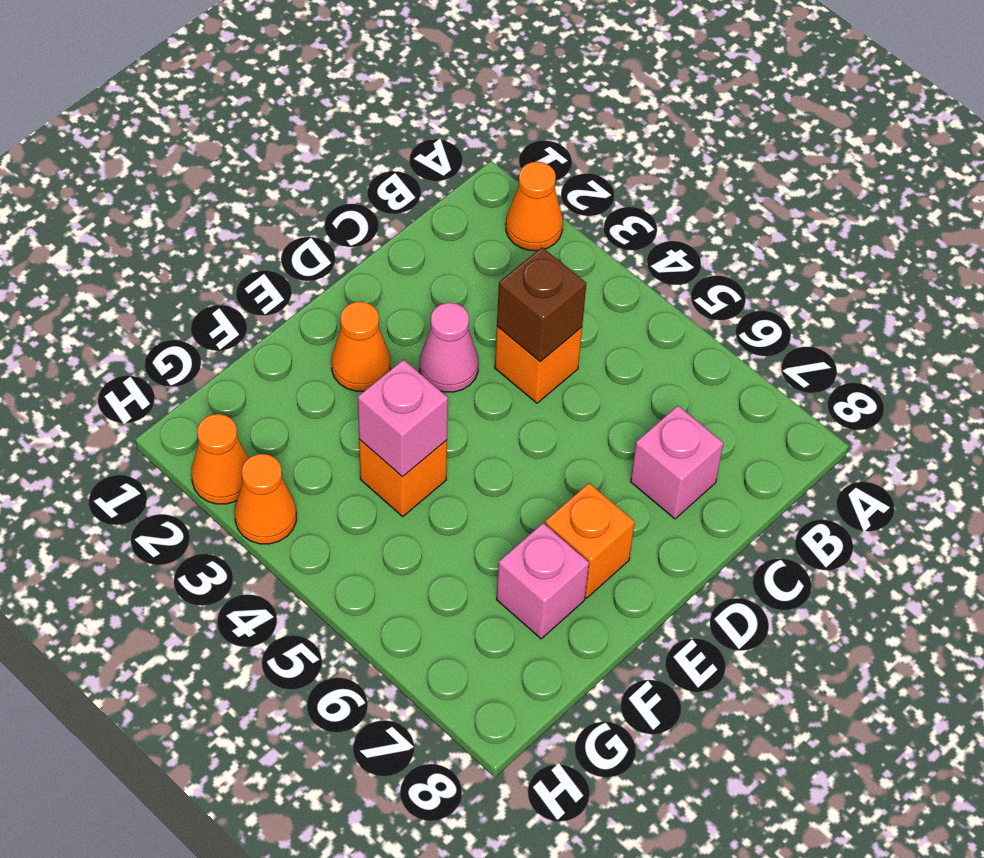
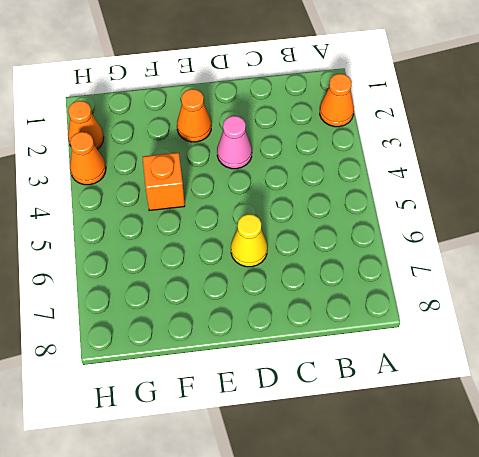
yellow cone D6 level 1 -> none
none -> orange brick C4 level 1
none -> pink brick C7 level 1
none -> orange brick E7 level 1

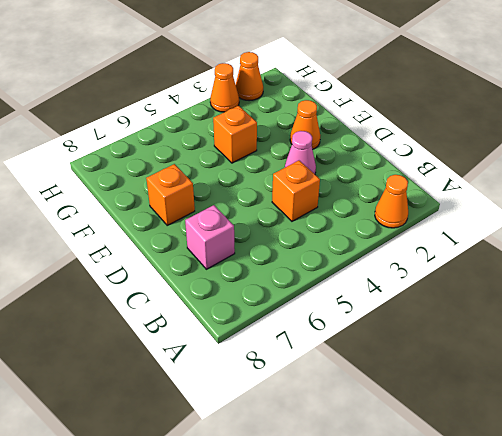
none -> pink brick F7 level 1
none -> brown brick C4 level 2
none -> pink brick F4 level 2

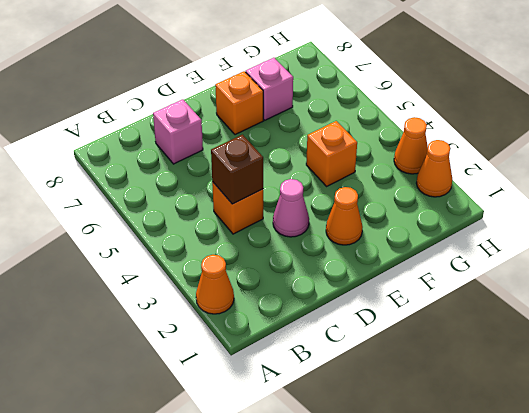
none -> pink brick F4 level 2

